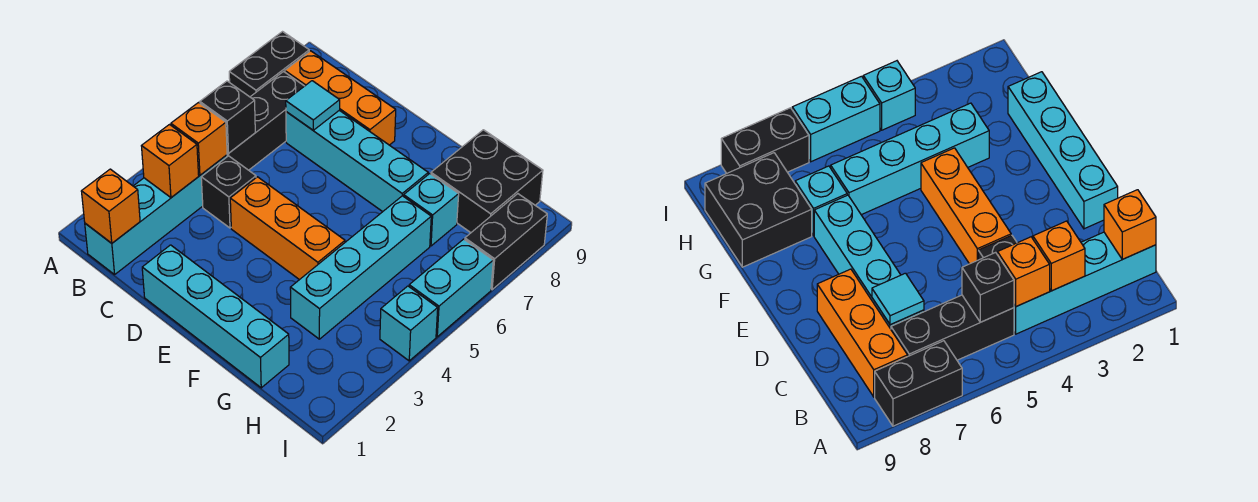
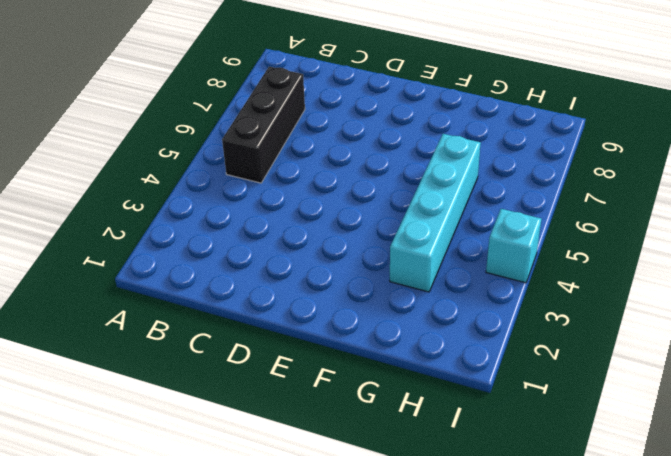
none -> black brick A7:A8 level 1
none -> cyan brick B1:B4 level 1
none -> orange brick B8:D8 level 1

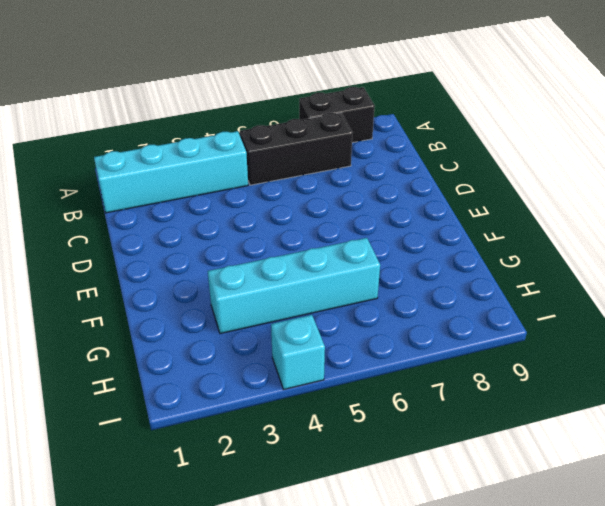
none -> orange brick B8:D8 level 1
none -> black brick C4 level 1
none -> cyan brick C7:F7 level 1

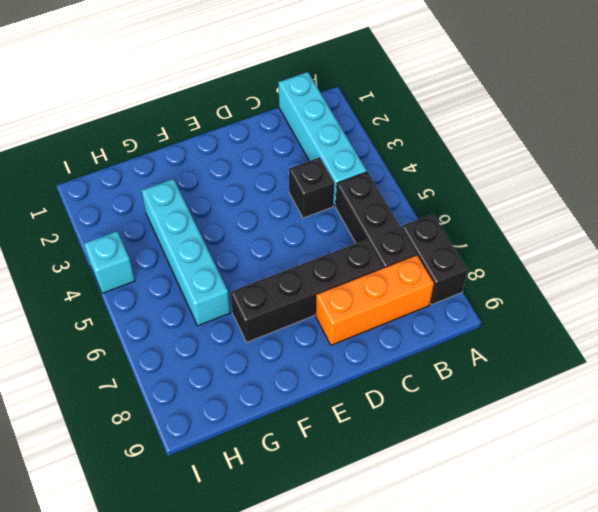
black brick C7:F7 level 1 -> cyan brick C7:F7 level 1
none -> cyan brick D1:G1 level 1
none -> orange brick D4:F4 level 1
none -> cyan brick G7 level 1

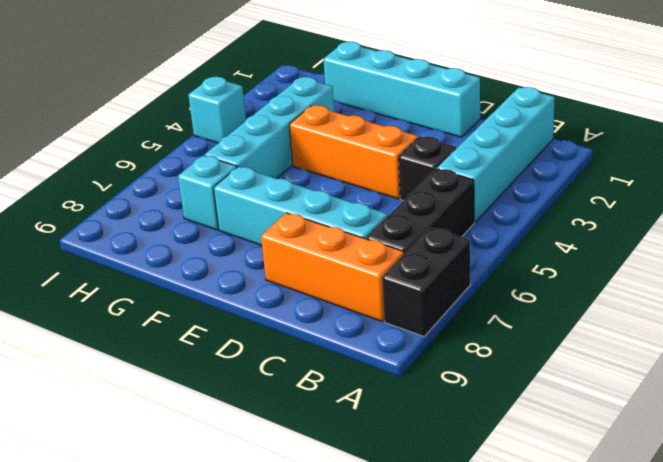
none -> black brick G8:H9 level 1
none -> cyan brick I5:I6 level 1
none -> black brick I7:I8 level 1

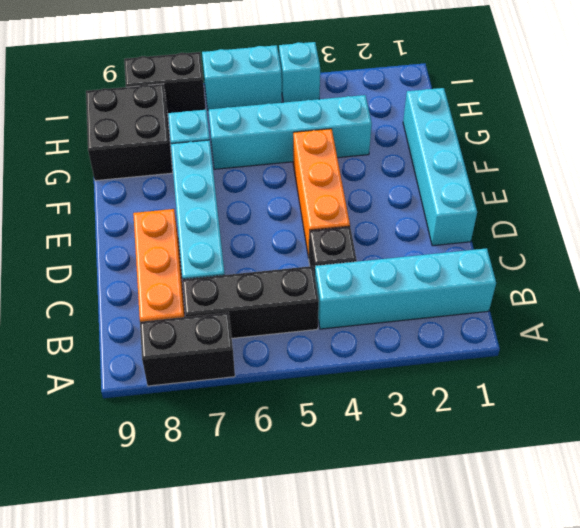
none -> orange brick B1 level 2
none -> orange brick B3 level 2
none -> orange brick B4 level 2

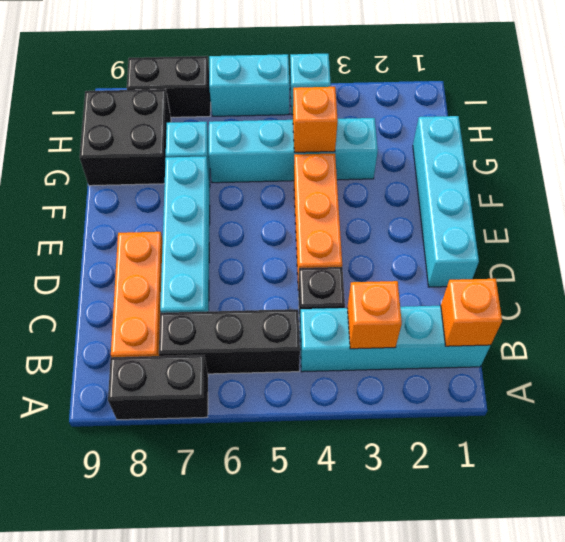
orange brick G4 level 2 -> orange brick B4 level 2
none -> black brick B5 level 2
none -> cyan tile C7 level 2

